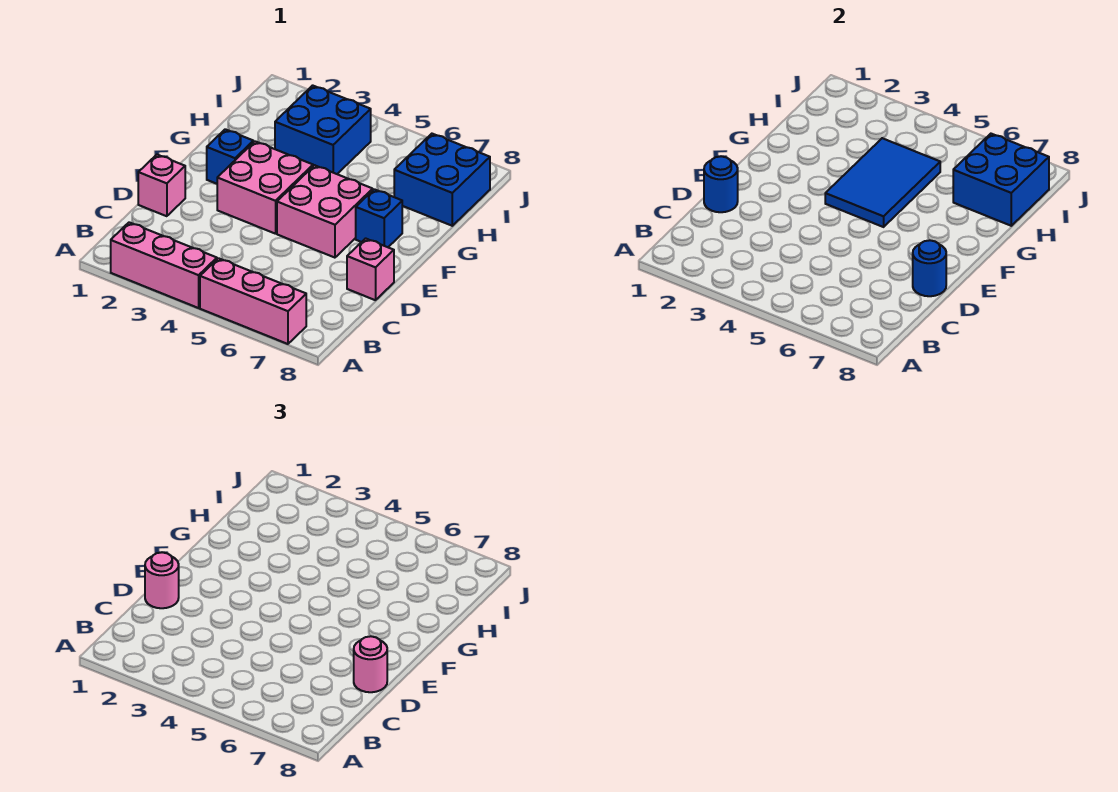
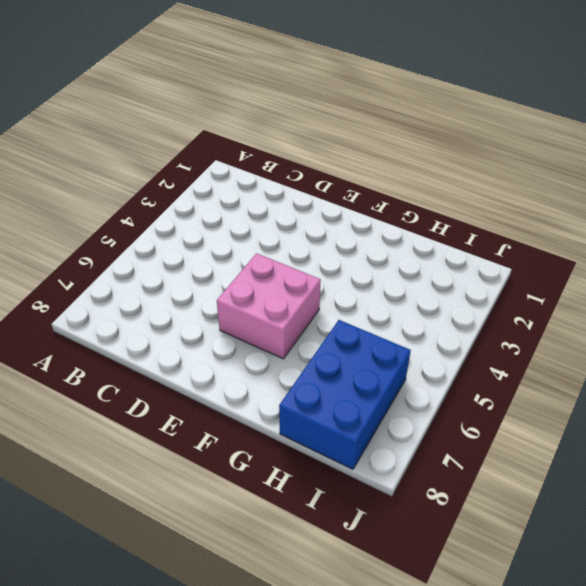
blue brick H6:I8 level 1 -> blue brick H7:I8 level 1
none -> pink brick A2:A4 level 1
none -> pink brick A5:A7 level 1
none -> pink brick D1 level 1

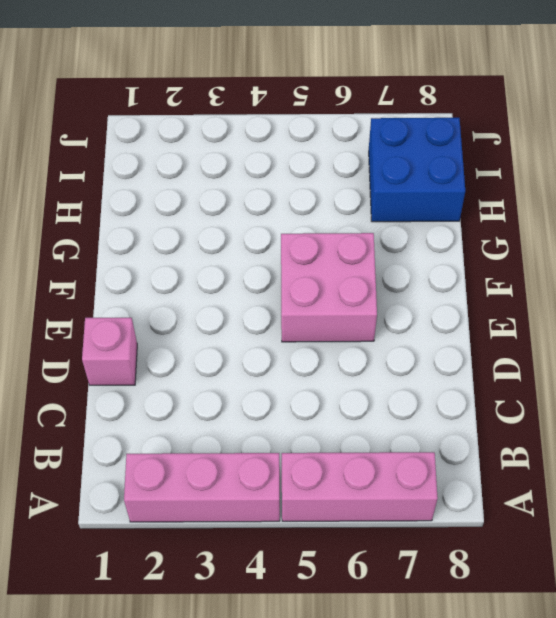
none -> pink brick D8 level 1
none -> pink brick E3:F4 level 1
none -> blue brick F2 level 1

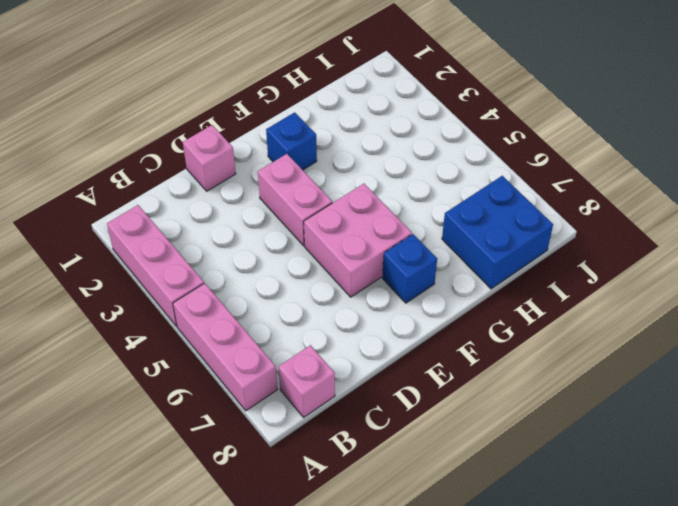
pink brick B8 level 1 -> pink brick D8 level 1
pink brick E3:E4 level 1 -> pink brick E3:F4 level 1
none -> blue brick H3:I4 level 1
none -> blue round brick D1 level 2
none -> blue round brick D8 level 2

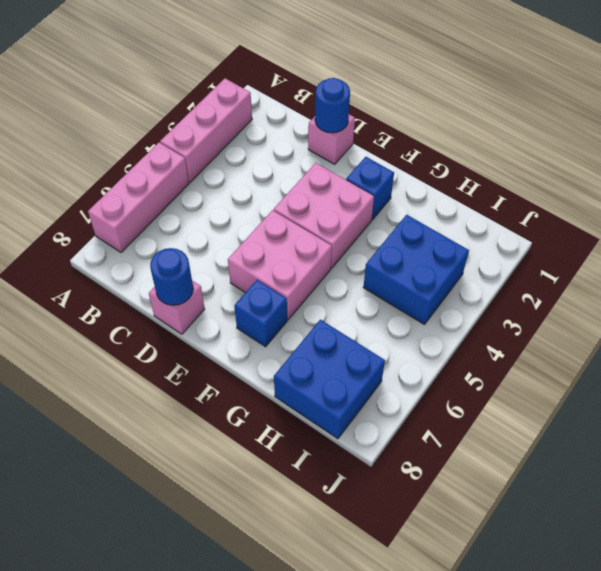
none -> blue tile F4:H5 level 2
none -> blue brick H7:I8 level 2
none -> pink round brick D1 level 3

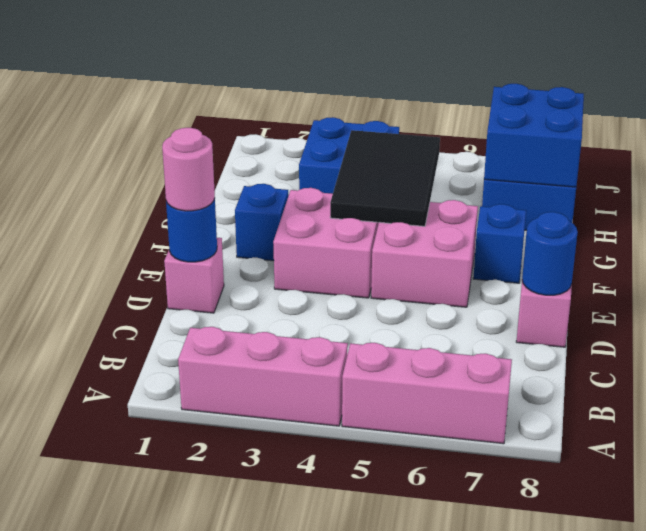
black tile F4:H5 level 2 -> blue tile F4:H5 level 2
none -> pink round brick D8 level 3

